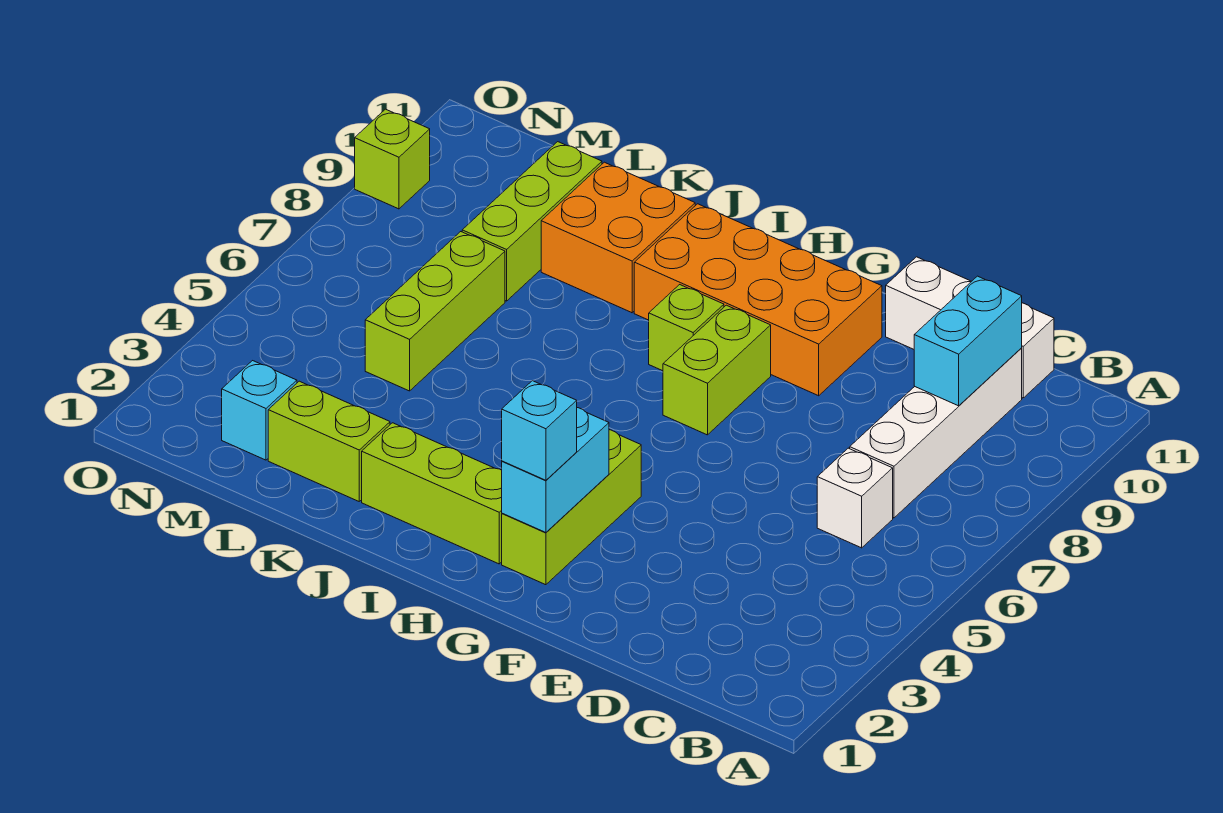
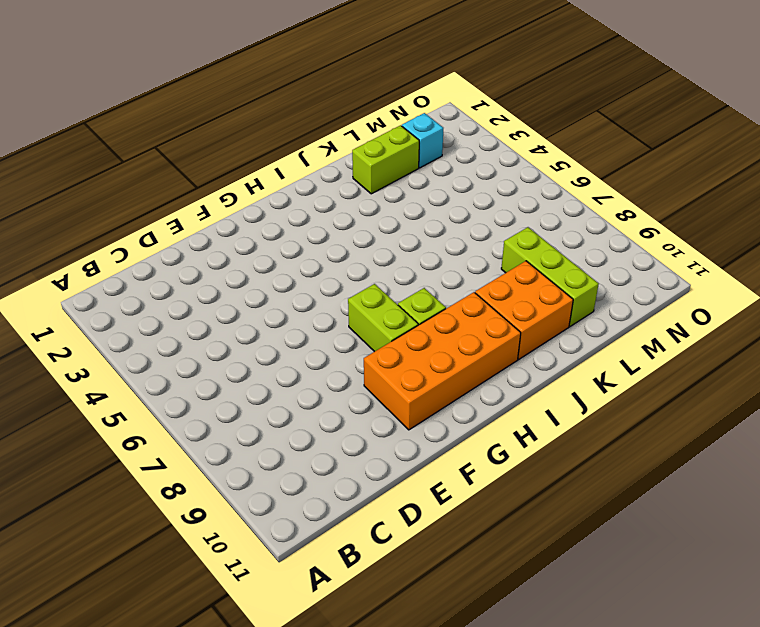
none -> white brick C6 level 1
none -> white brick C7:C10 level 1
none -> white brick C11:E11 level 1

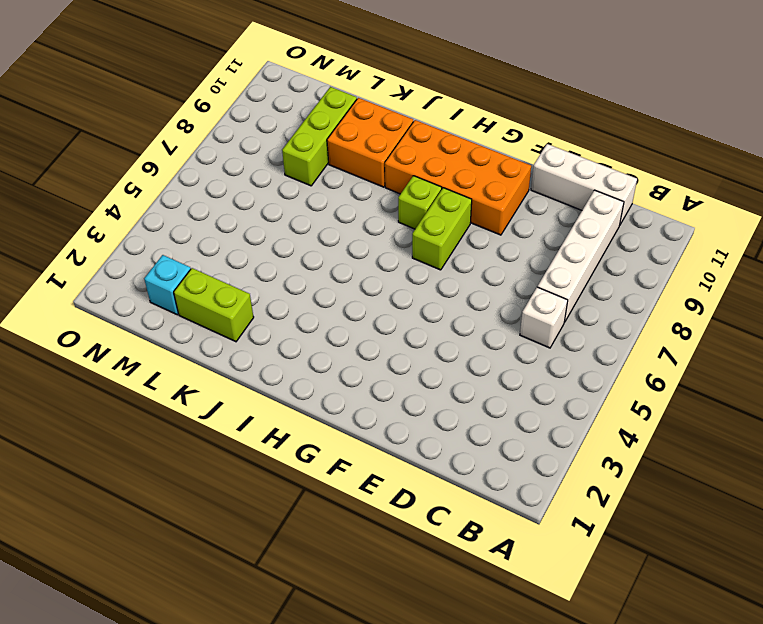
none -> lime brick G2:G4 level 1
none -> lime brick H2:J2 level 1
none -> lime brick L5:L7 level 1

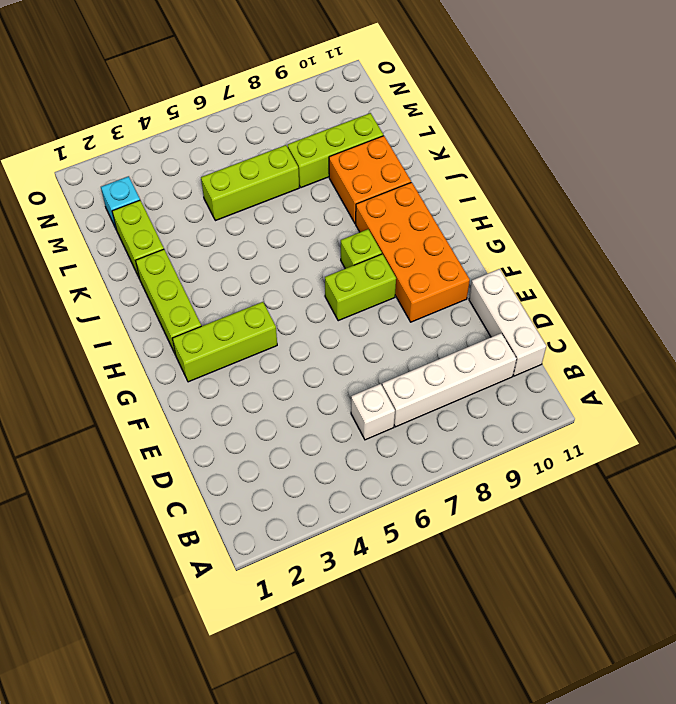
none -> lime brick O9 level 1
none -> cyan brick C9:C10 level 2
none -> cyan brick G2:G3 level 2

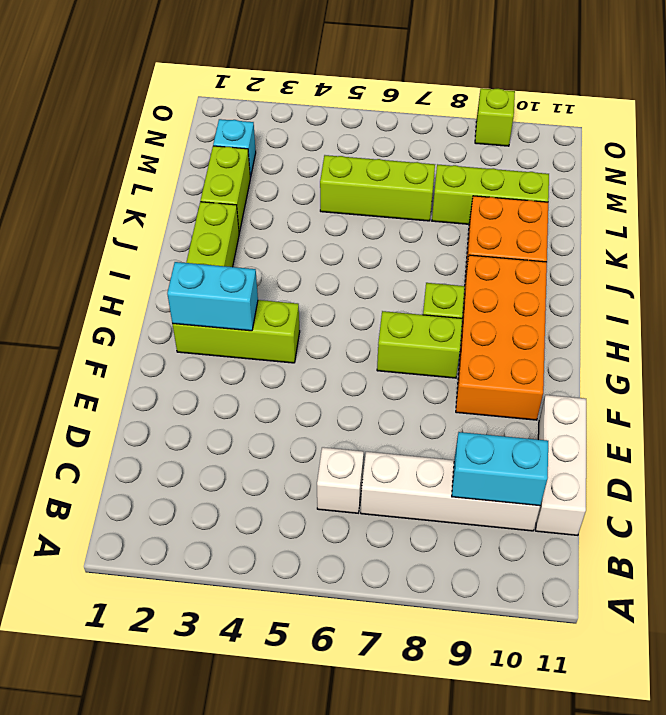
none -> cyan brick G2 level 3

